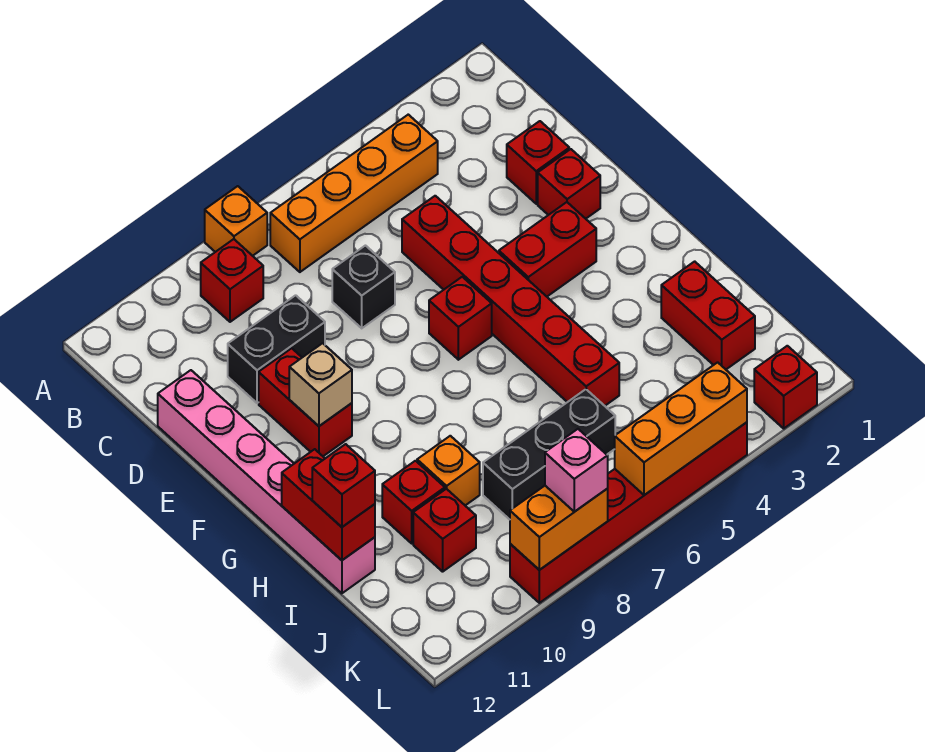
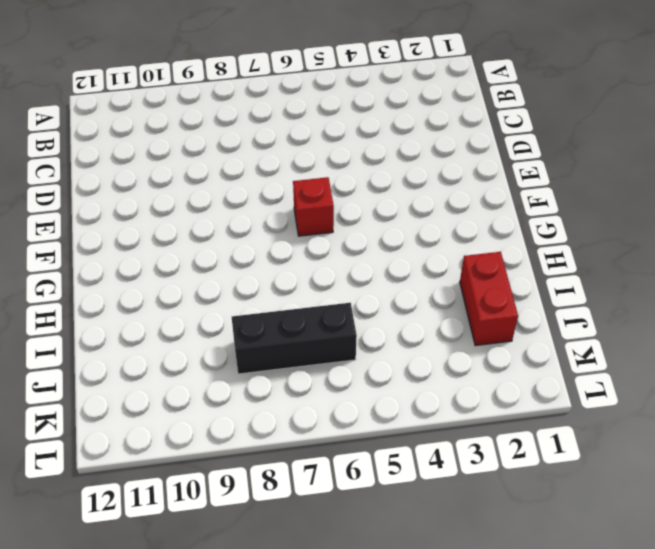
none -> orange brick A8 level 1
none -> orange brick B4:B7 level 1
none -> red brick B9 level 1

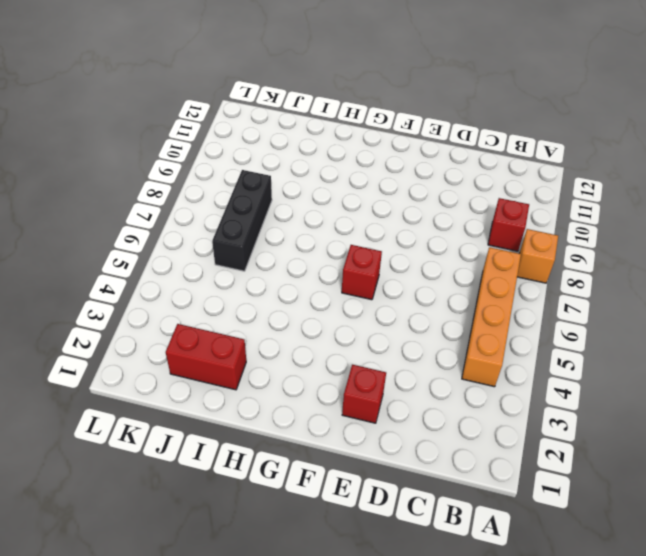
none -> red brick D2 level 1
none -> red brick D5:I5 level 1
none -> black brick D7 level 1

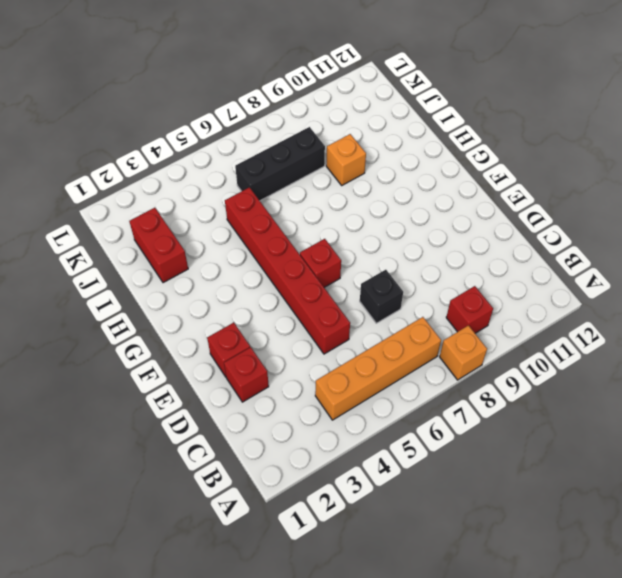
none -> black brick D9:D10 level 1
none -> pink brick D12:I12 level 1
none -> red brick E10:F10 level 1

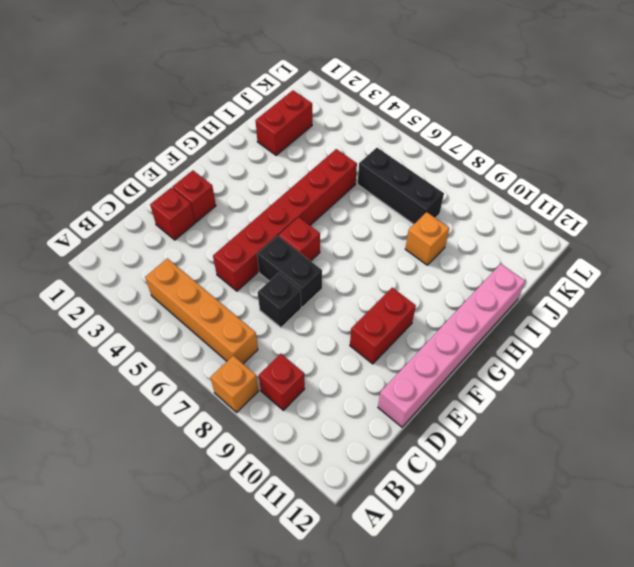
black brick E6:E7 level 1 -> black brick D9:D10 level 1
none -> red brick F3:F4 level 1
none -> red brick I10 level 1
none -> red brick J10 level 1

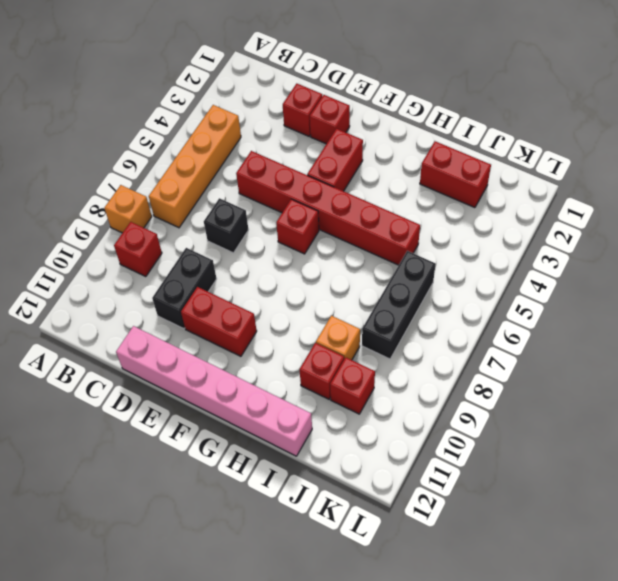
none -> red brick L2 level 1
none -> red brick L4:L9 level 1
none -> tan brick F10 level 2

